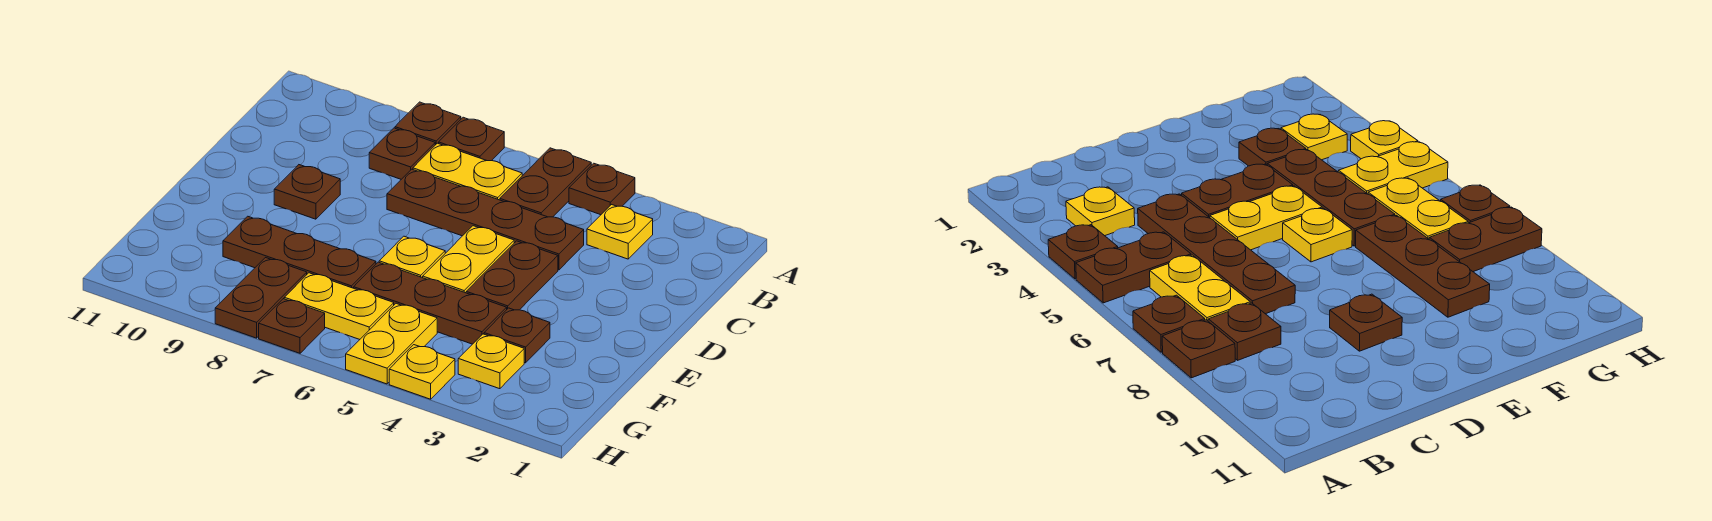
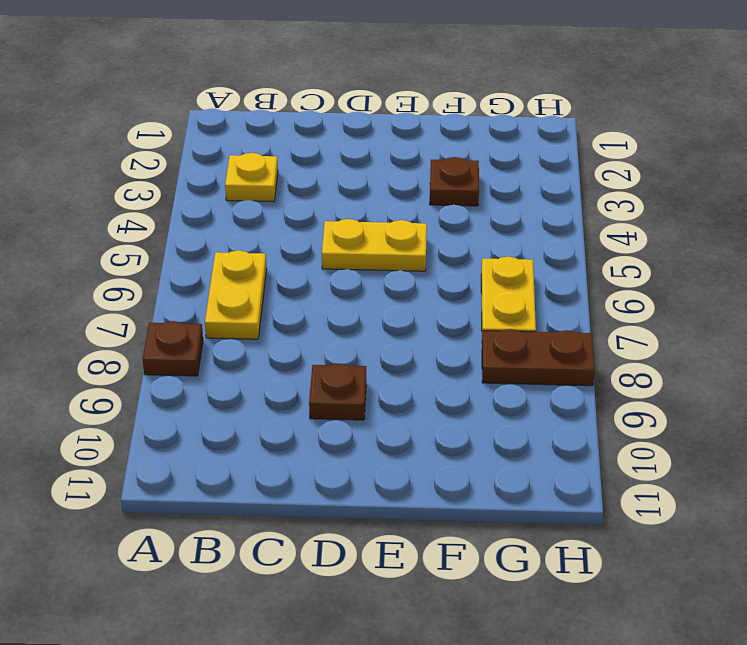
none -> brown plate A4 level 1
none -> brown plate A5:B5 level 1
none -> brown plate A7 level 1

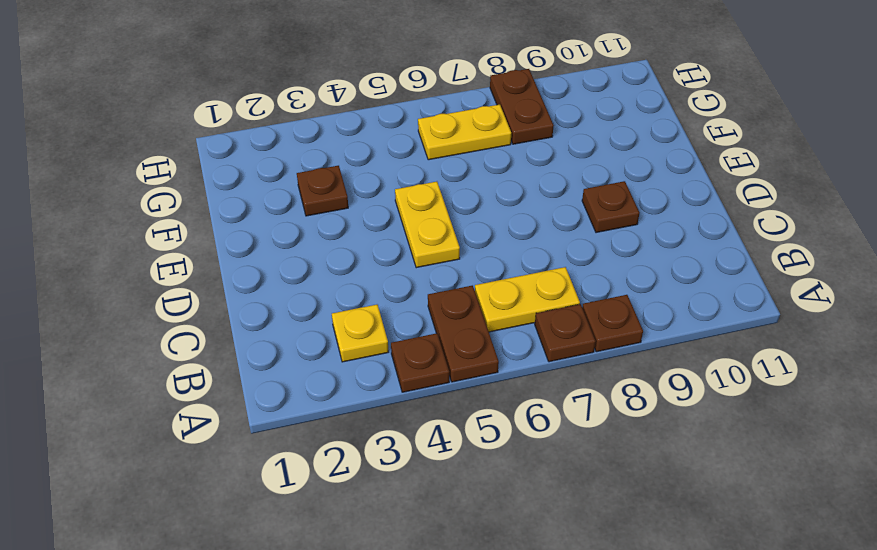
none -> brown plate B8 level 1
none -> brown plate C4:C7 level 1
none -> brown plate D4:E4 level 1

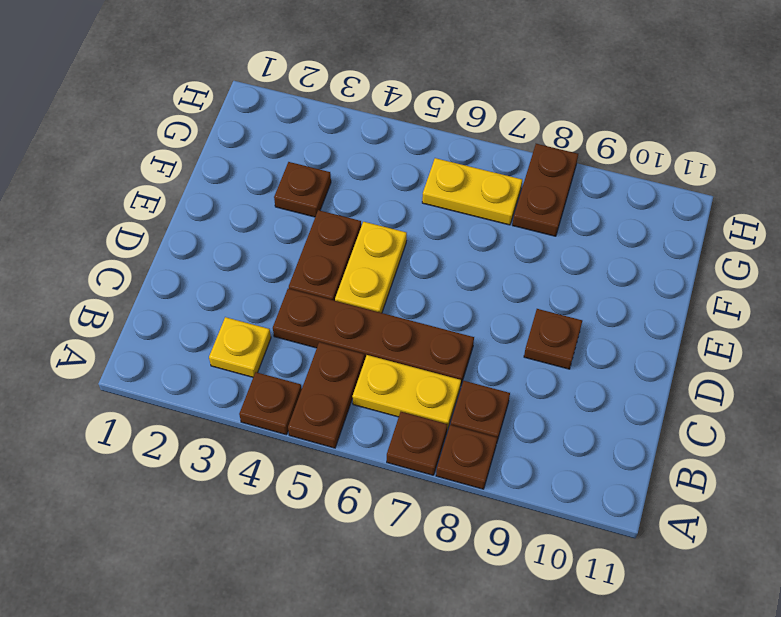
none -> yellow plate E6 level 1
none -> brown plate F4:F6 level 1
none -> brown plate F7:F9 level 1

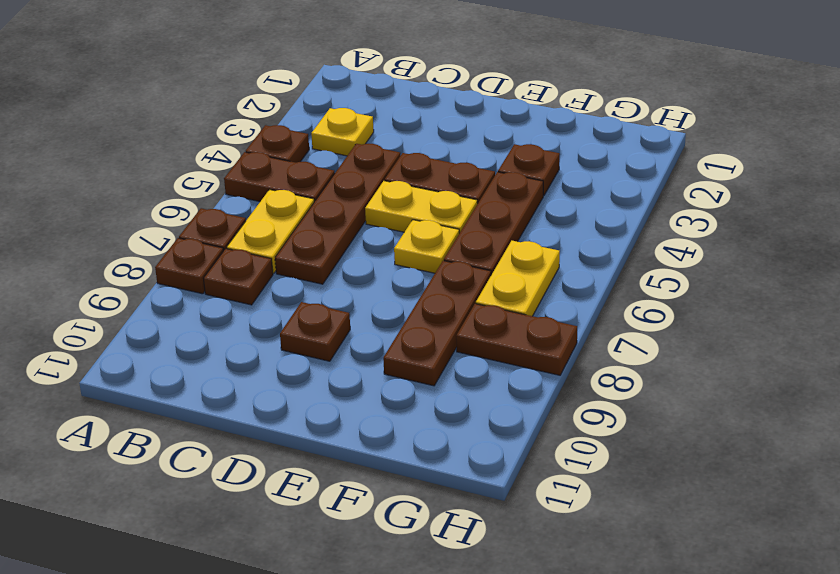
none -> yellow plate G3 level 1
none -> yellow plate G5:H5 level 1
none -> yellow plate H4 level 1

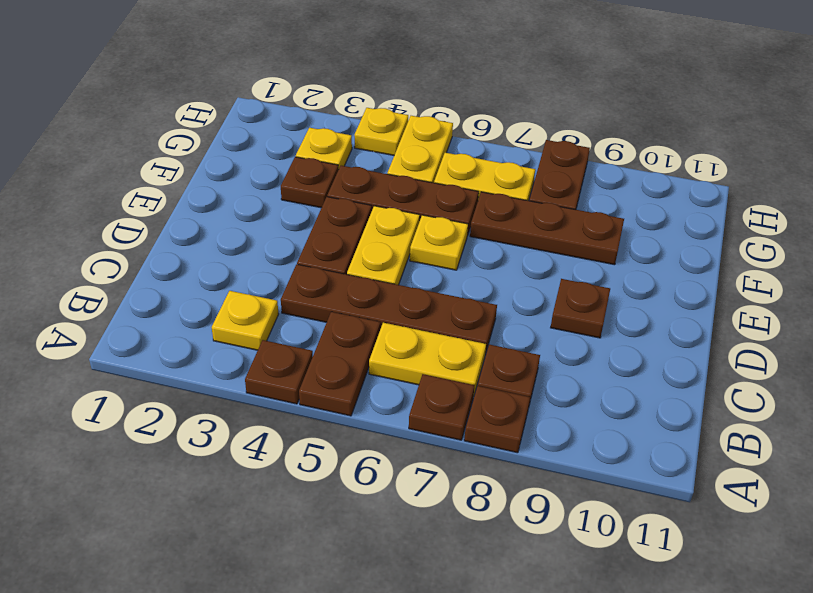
none -> brown plate H7 level 1

